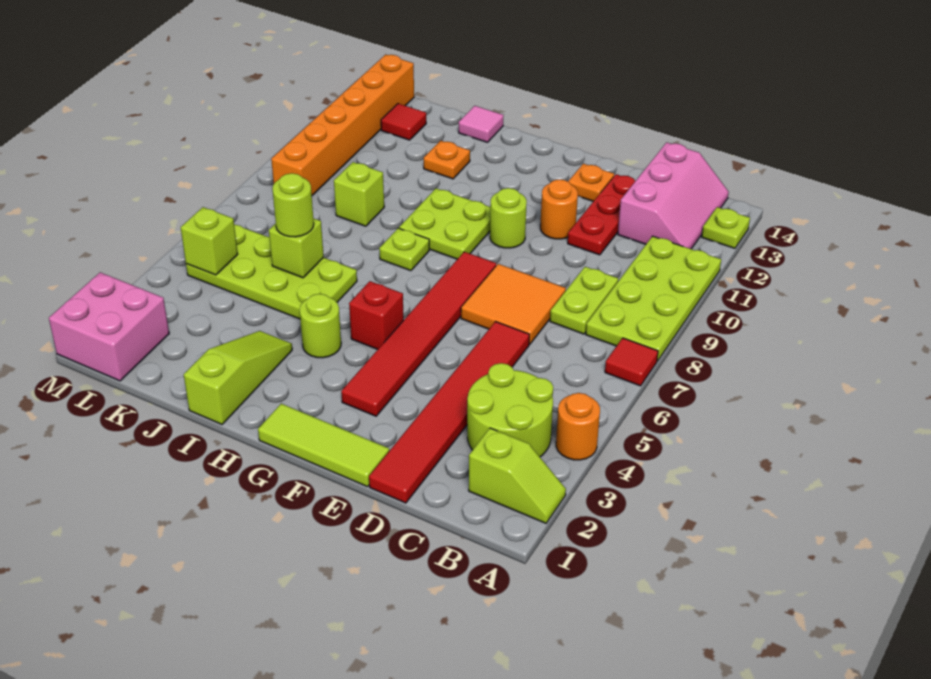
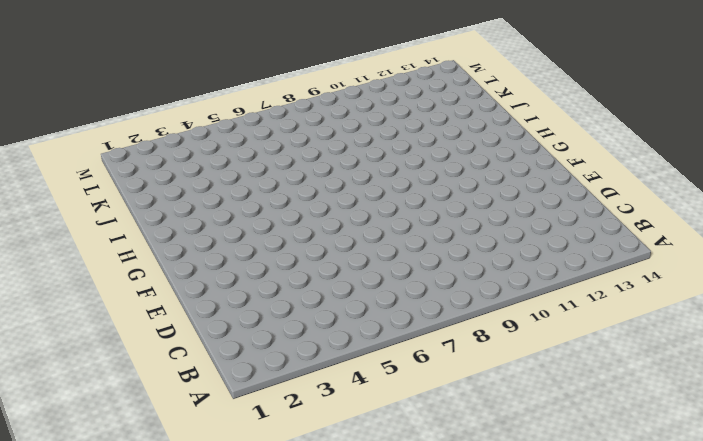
none -> lime slope A2:B2 level 1 top B
none -> orange round brick A4 level 1
none -> red tile A7 level 1
none -> lime plate A8:B11 level 1

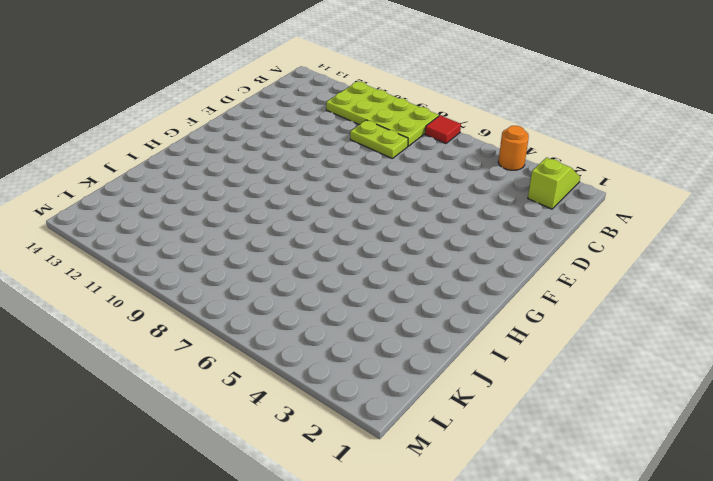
none -> lime plate A13 level 1
none -> lime round brick B3:C4 level 1
none -> pink slope B12:C14 level 1 top C
none -> red tile D1:D6 level 1

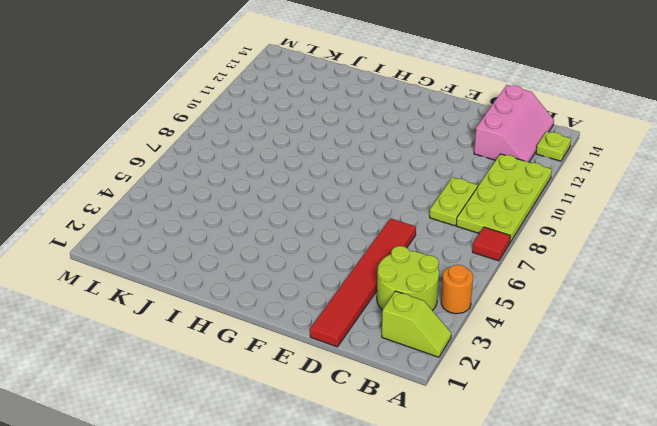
none -> orange tile D7:E8 level 1
none -> red plate D11:D13 level 1
none -> lime tile E1:G1 level 1
none -> orange round brick E11 level 1

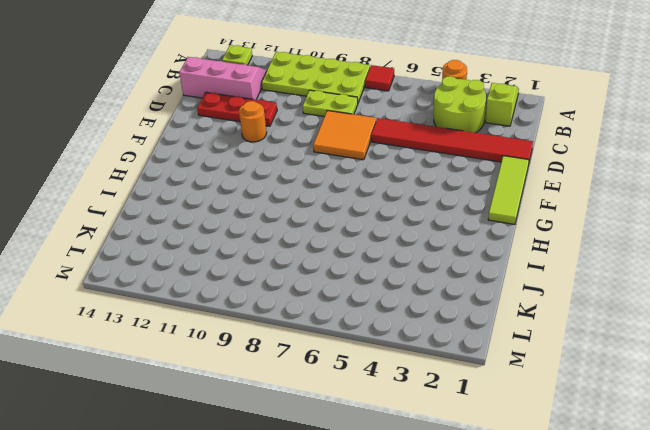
none -> orange plate E13 level 1
none -> red tile F3:F8 level 1
none -> lime round brick F10 level 1
none -> red brick G5 level 1

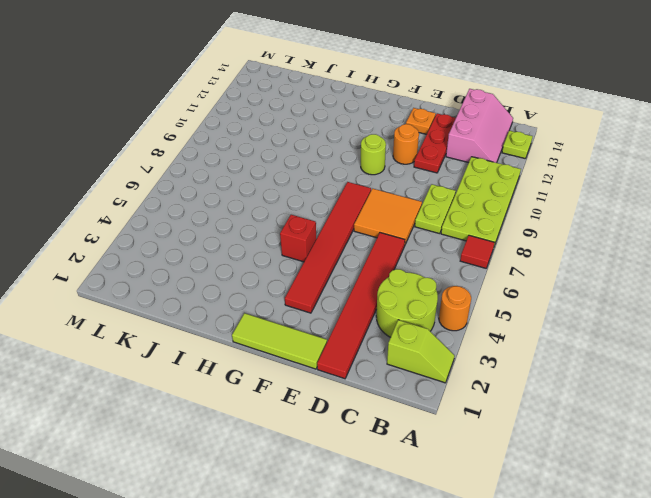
none -> lime plate G9:H10 level 1
none -> lime round brick H4 level 1
none -> lime plate H8 level 1
none -> lime slope I1:I3 level 1 top 1

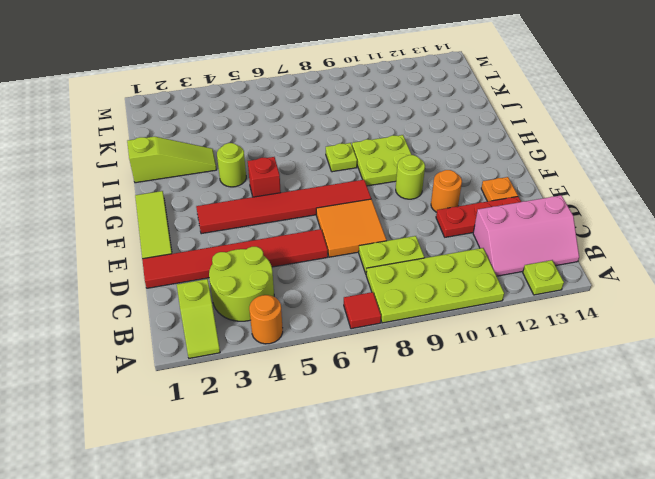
none -> lime plate I5:L6 level 1
none -> orange plate I12 level 1
none -> pink tile I14 level 1
none -> lime brick J9 level 1

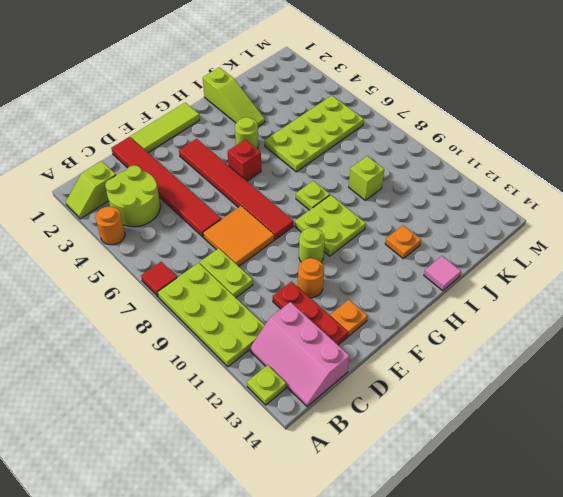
none -> red tile K13 level 1
none -> pink brick L1:M2 level 1
none -> orange brick L9:L14 level 1
none -> lime brick J6 level 2

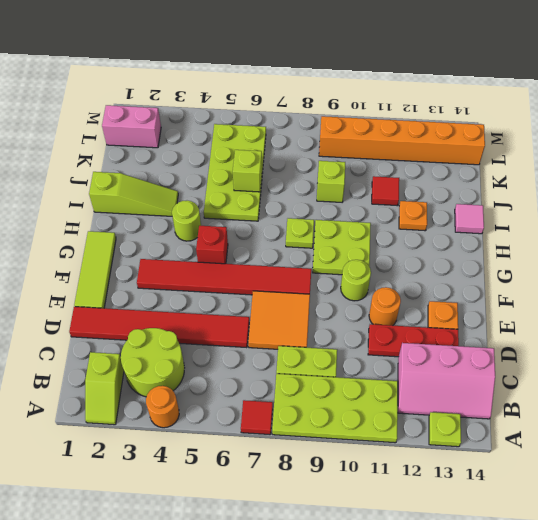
red tile J11 level 1 -> red tile K13 level 1
pink brick L1:L2 level 1 -> pink brick L1:M2 level 1
none -> lime brick L5 level 2
none -> lime round brick J6 level 3

